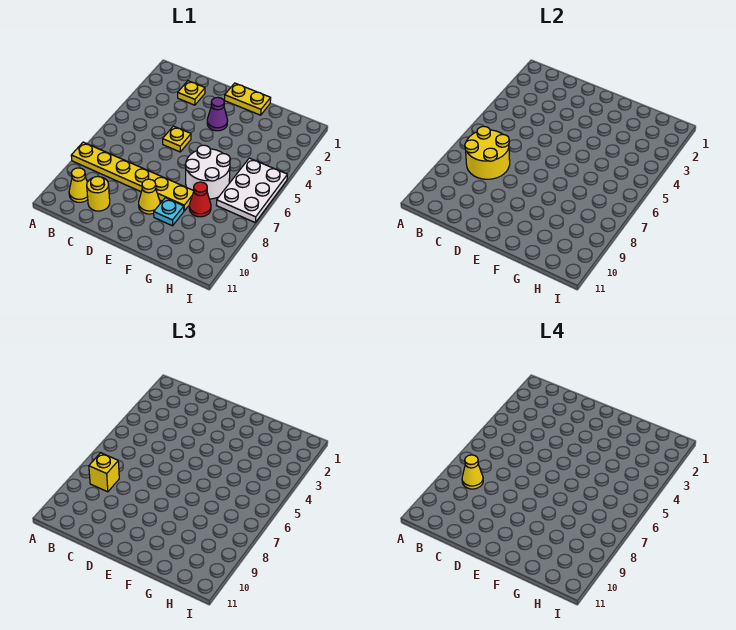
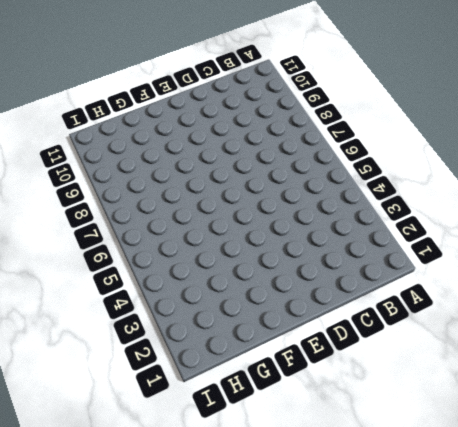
none -> yellow plate A8:F8 level 1
none -> yellow cone B10 level 1
none -> yellow plate C2 level 1

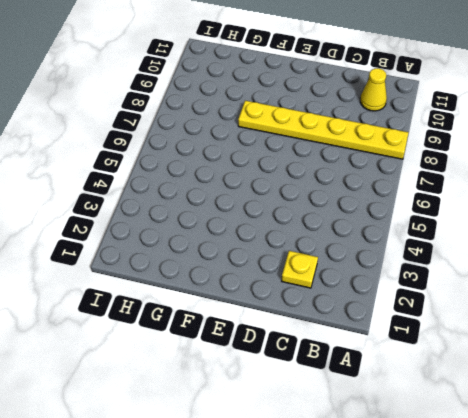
none -> yellow round brick C10 level 1
none -> yellow plate D5 level 1
none -> yellow plate E1:F1 level 1

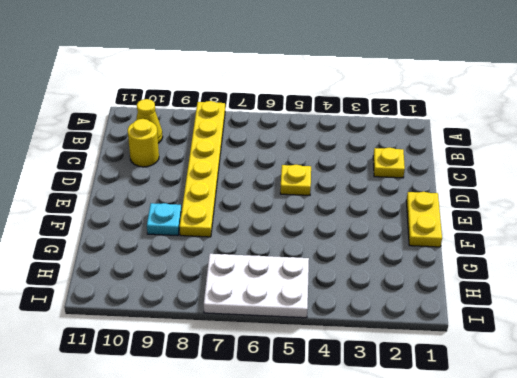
none -> purple cone E3 level 1
none -> yellow cone E9 level 1
none -> white round brick F6:G7 level 1

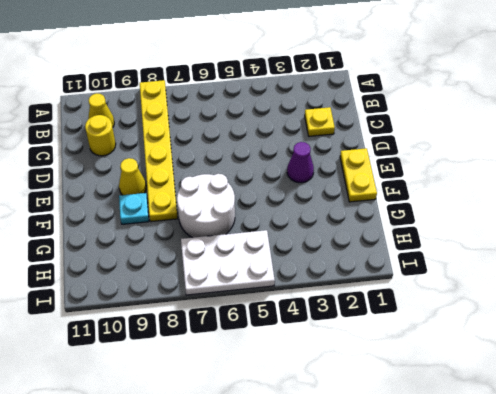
none -> yellow plate D5 level 1
none -> red cone G8 level 1
none -> yellow round brick B7:C8 level 2

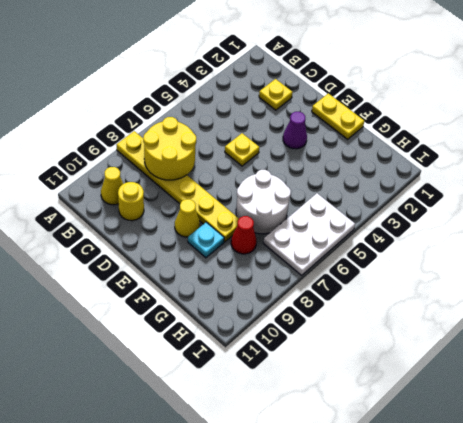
none -> yellow brick B8 level 3
none -> yellow cone B8 level 4

